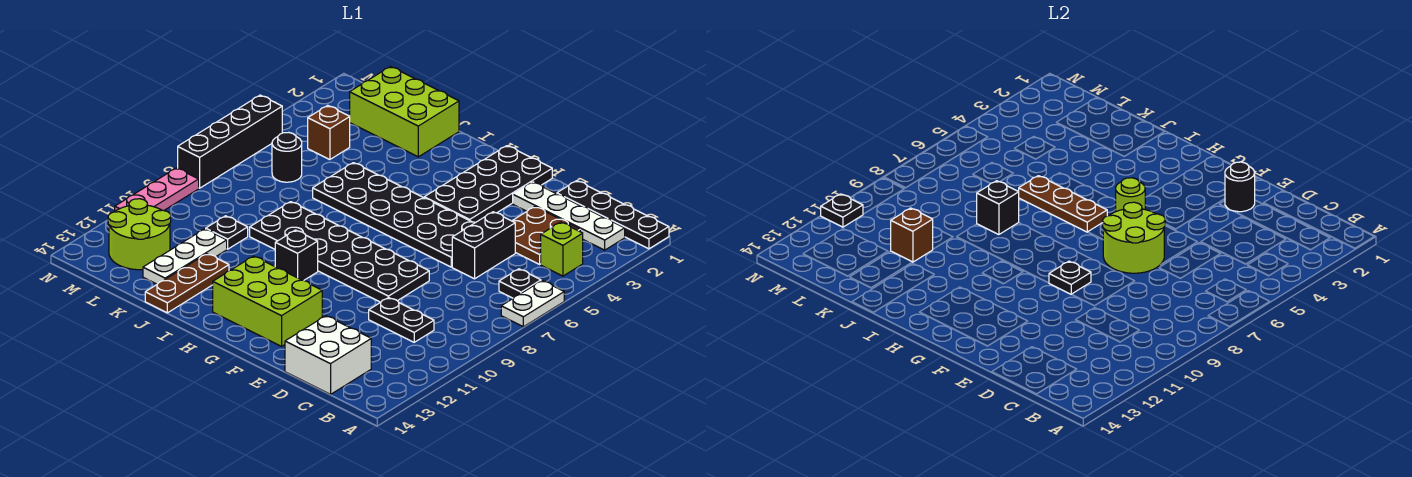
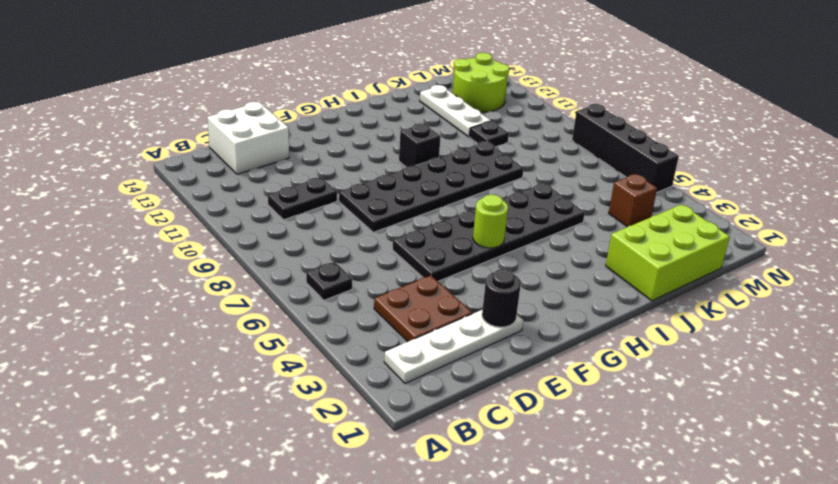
none -> black plate A1:D1 level 1
none -> white plate A6:A7 level 1
none -> lime brick B4 level 1
none -> black brick D5:D6 level 1

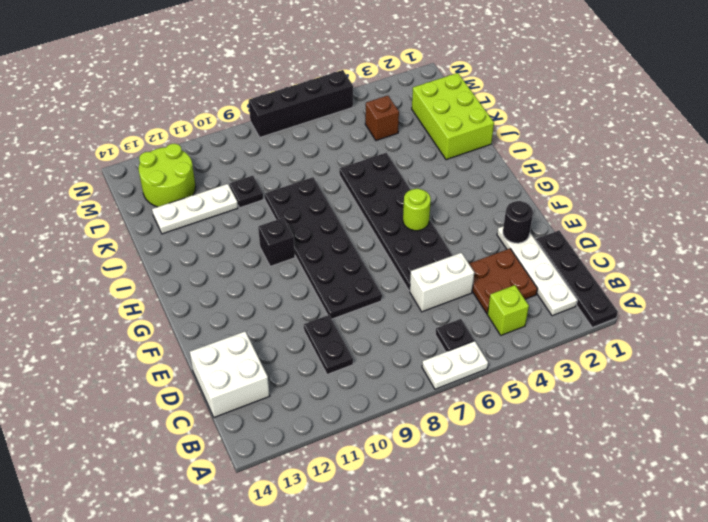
white brick D5:D6 level 1 -> black brick D5:D6 level 1
none -> black plate F1:G4 level 1
none -> lime brick F12:H13 level 1
none -> brown plate J12:J14 level 1
none -> black round brick L6 level 1

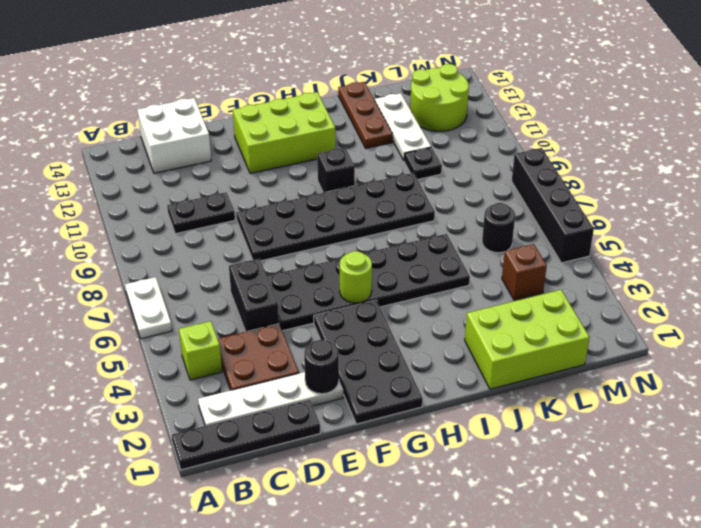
none -> black plate B6 level 1
none -> pink plate N9:N11 level 1
none -> lime round brick E6:F7 level 2
none -> black plate F9 level 2

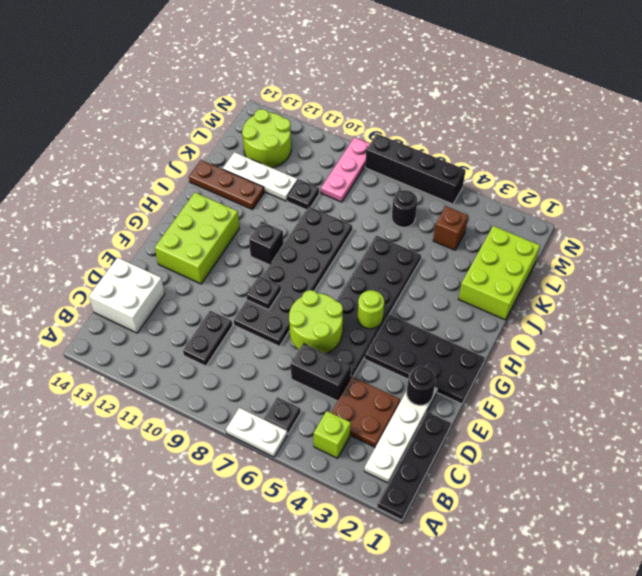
pink plate L9:N9 level 1 -> pink plate N9:N11 level 1
none -> brown plate H6:J6 level 2
none -> black brick J8 level 2
none -> brown brick K11 level 2
none -> black plate N11 level 2

